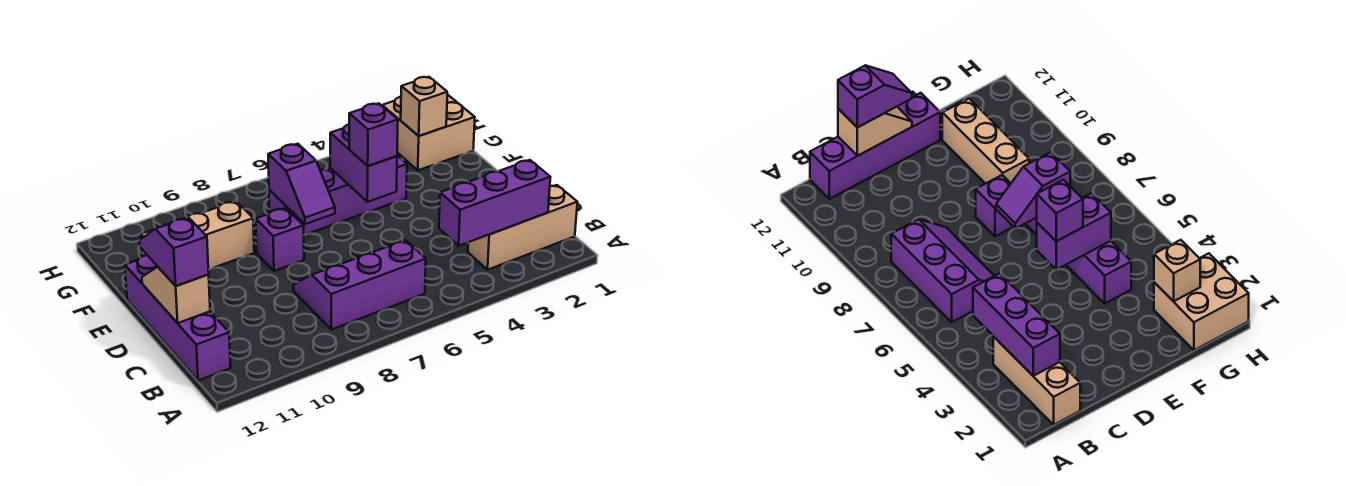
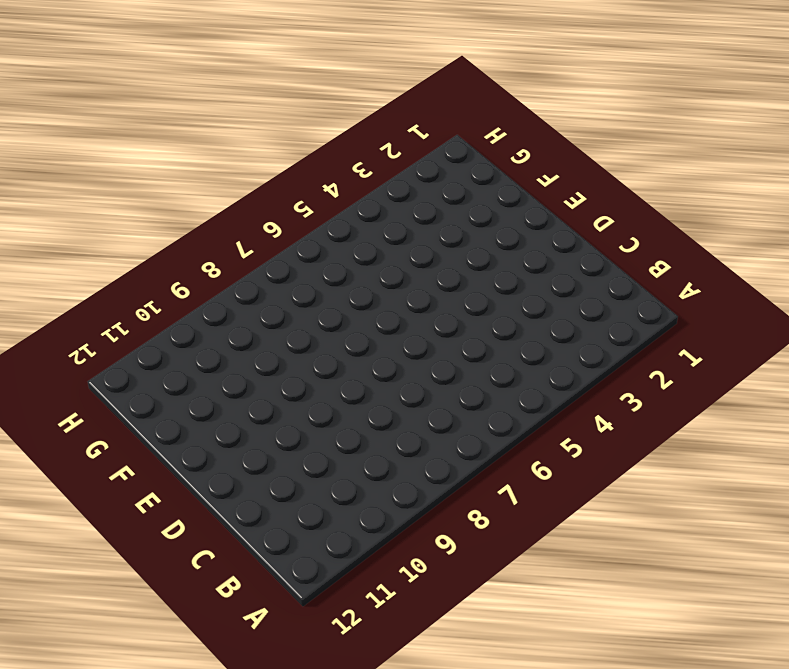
none -> tan brick B1:B3 level 1
none -> purple slope B6:C8 level 1 top B
none -> purple brick B12:E12 level 1

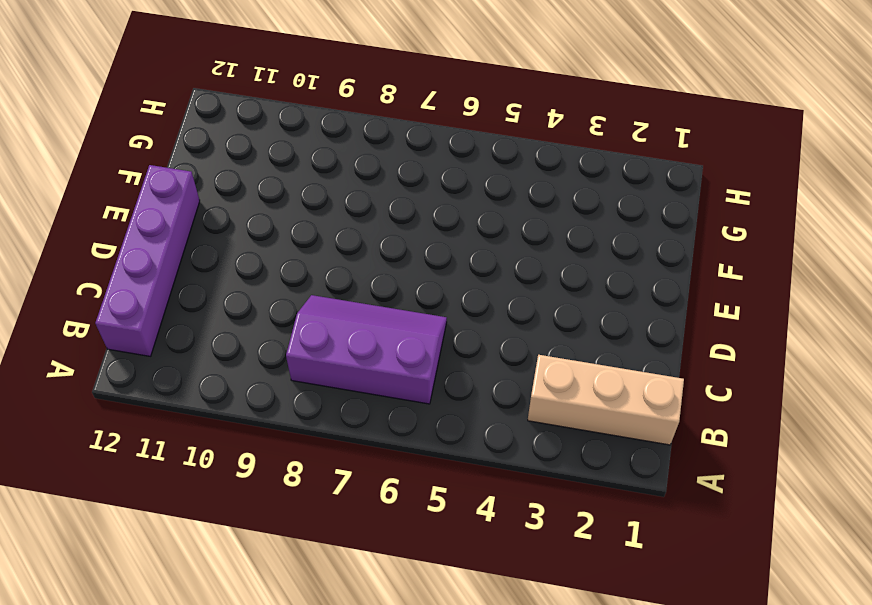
none -> purple brick E8 level 1
none -> purple brick F4:F7 level 1
none -> tan brick F9:F11 level 1

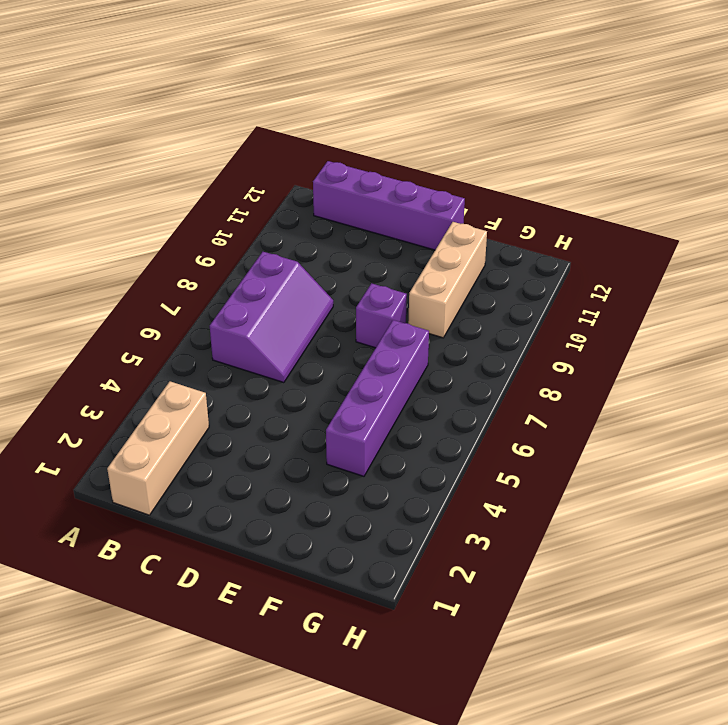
none -> tan brick G1:H2 level 1
none -> purple brick B2:B4 level 2
none -> tan slope C12:D12 level 2 top C

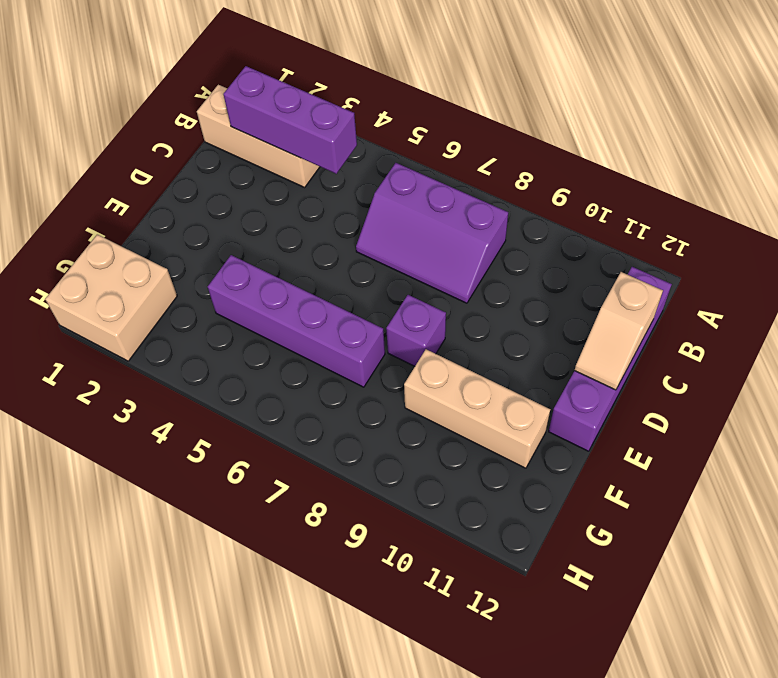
none -> purple brick E5:F5 level 2
none -> purple slope E7:F7 level 2 top F
none -> tan brick G2 level 2

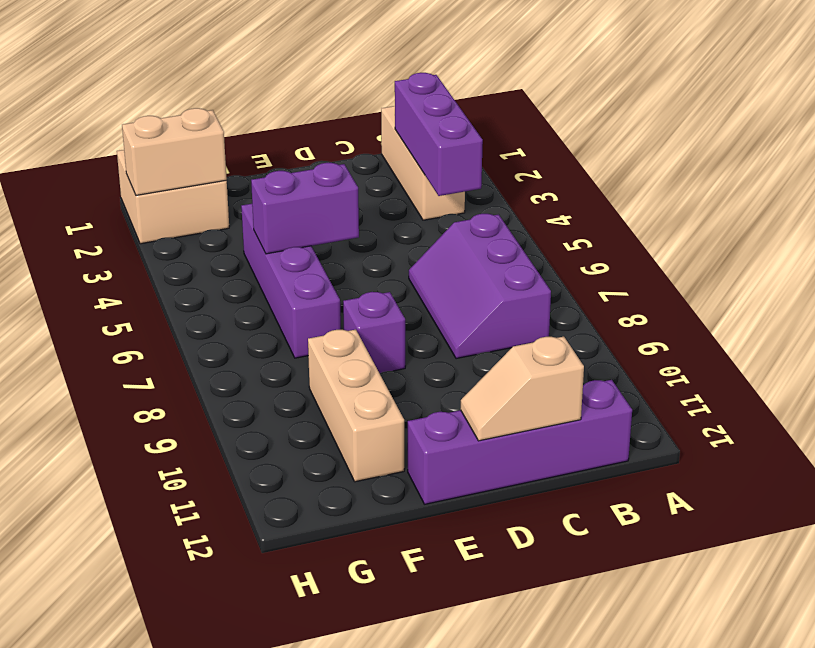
tan brick G2:H2 level 2 -> tan brick G2 level 2
none -> purple slope E7:F7 level 2 top F
none -> purple slope C12:D12 level 3 top C
none -> purple brick E5 level 3

